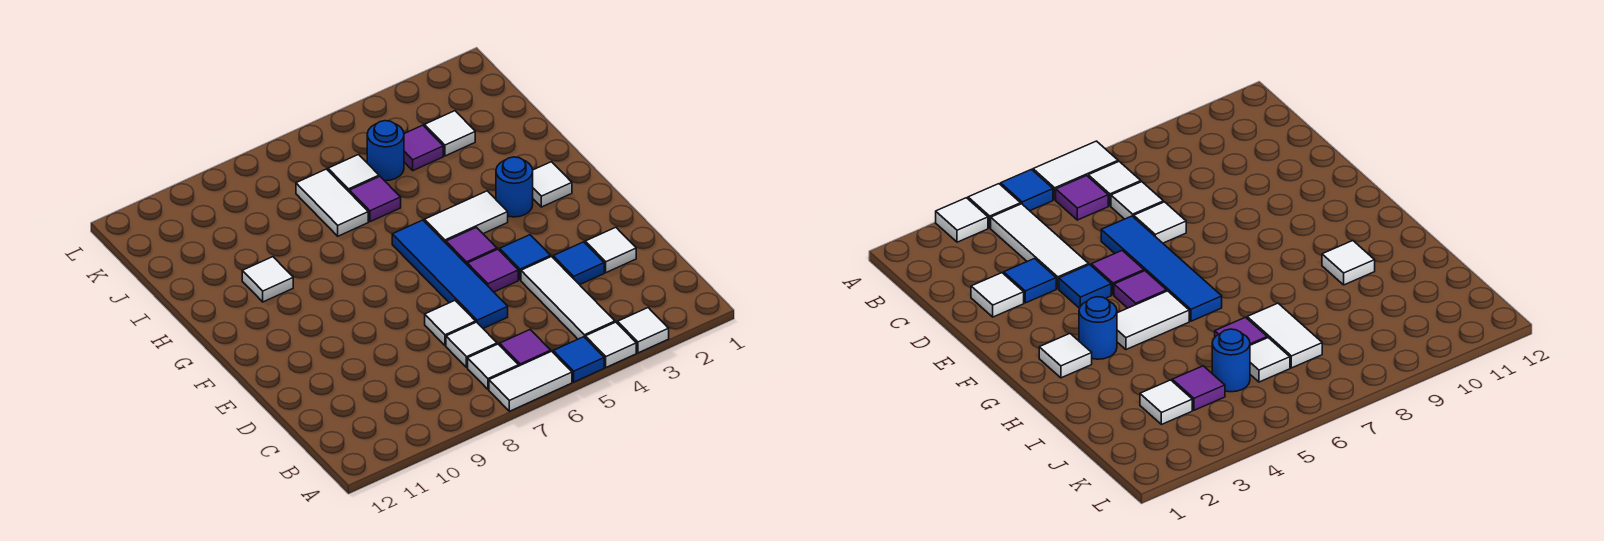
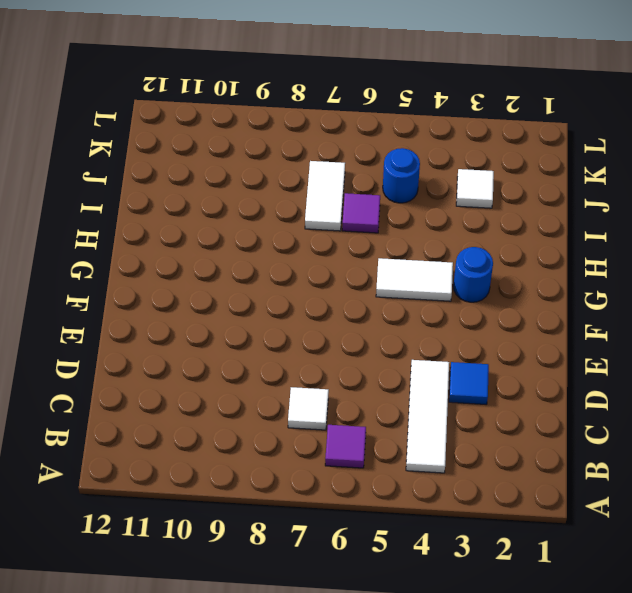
none -> white tile A3 level 1
none -> white tile A4 level 1
none -> blue tile A5 level 1

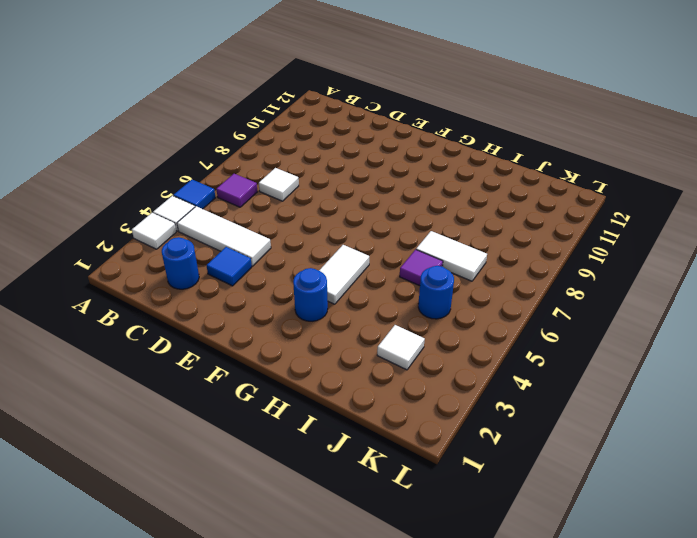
blue round brick C2 level 1 -> none
none -> white tile A6:A7 level 1
none -> white tile B7 level 1
none -> white tile D2 level 1

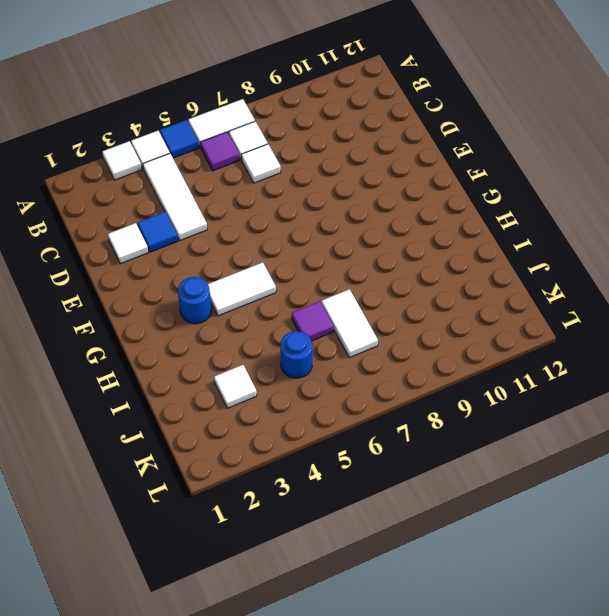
none -> blue tile D6:G6 level 1
none -> white tile D7 level 1
none -> blue tile E4 level 1

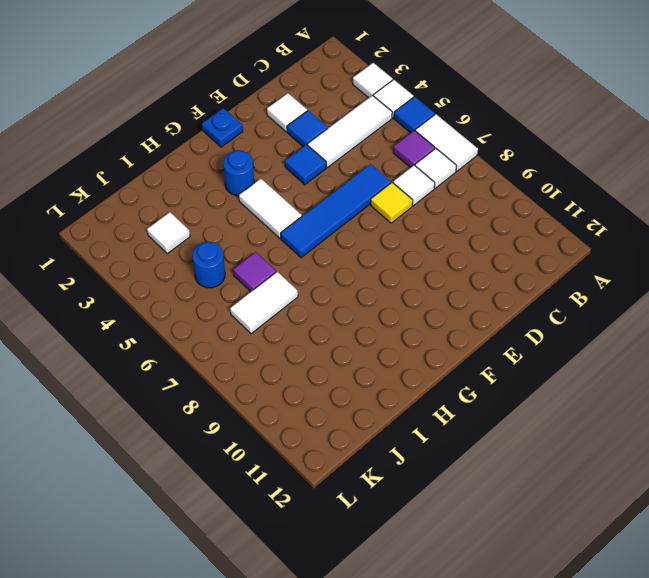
yellow tile D7 level 1 -> white tile D7 level 1
blue plate F1 level 1 -> none
none -> purple tile E5 level 1
none -> purple tile F5 level 1
none -> white tile G2 level 1

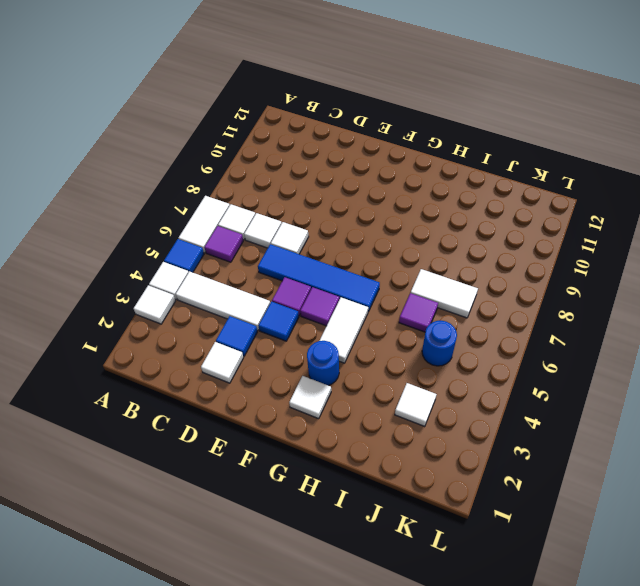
none -> white tile H10 level 1
none -> purple tile J4 level 1
none -> white tile J6 level 1

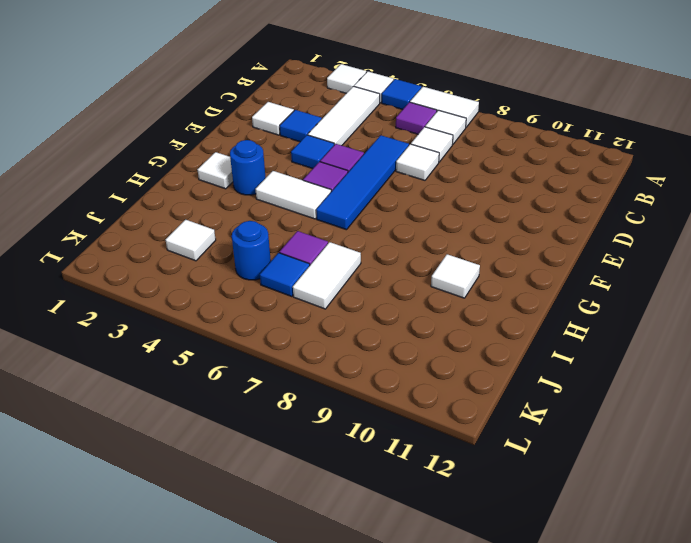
blue tile J6 level 1 -> white tile J6 level 1
none -> purple tile J4 level 1

